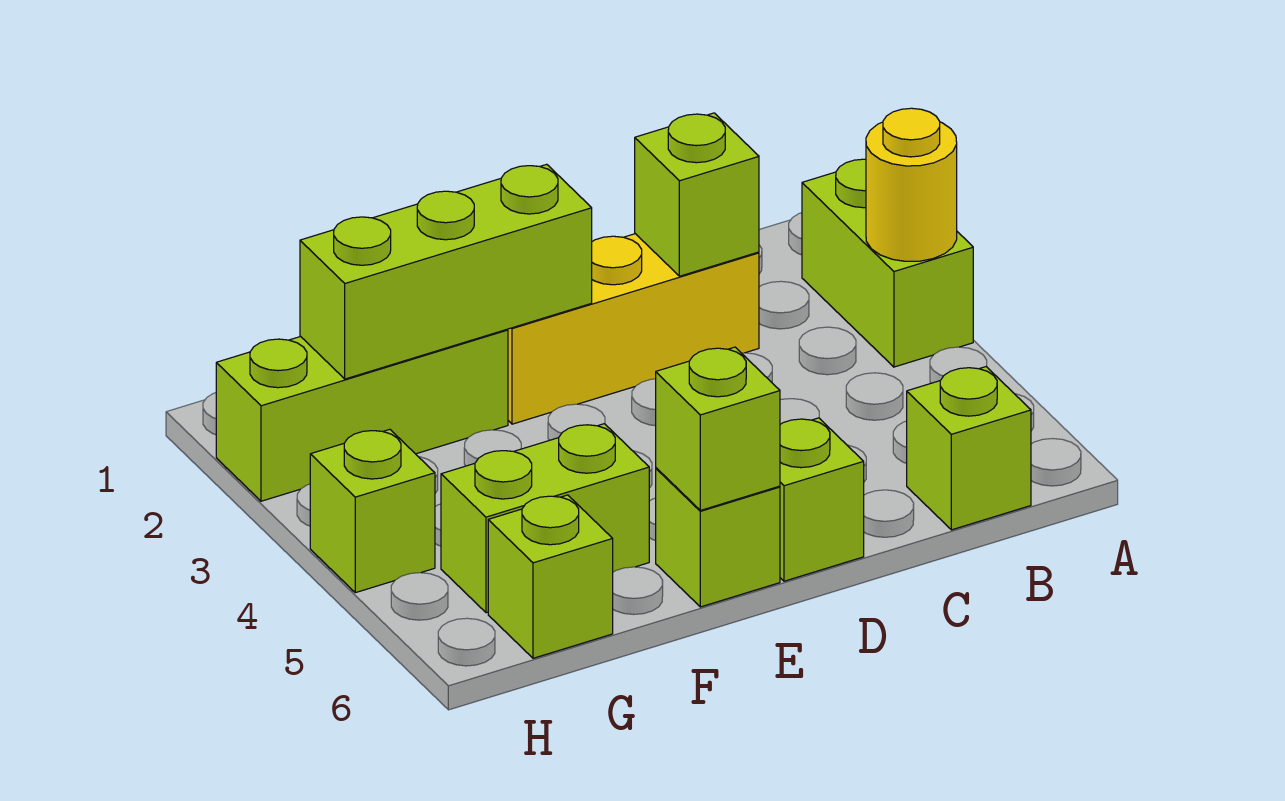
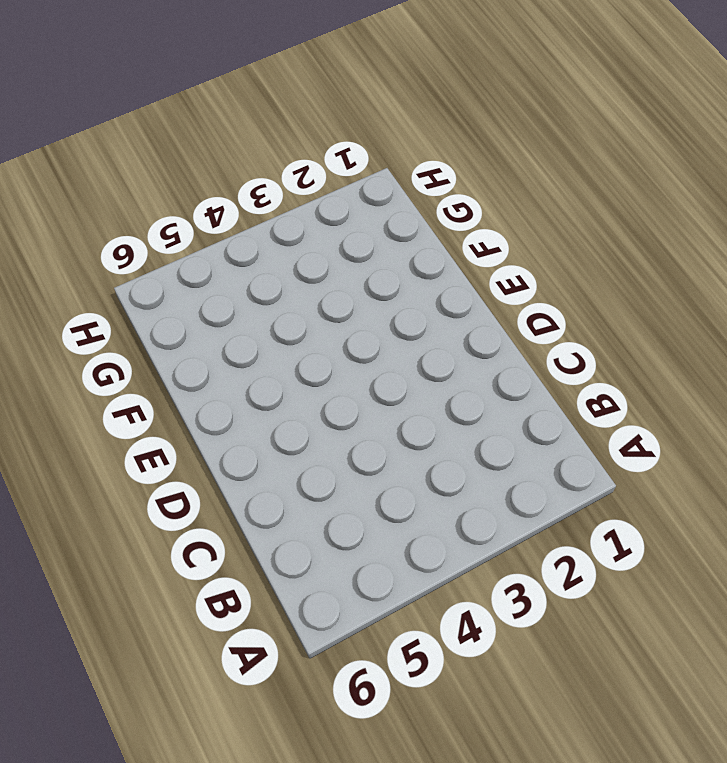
none -> lime brick A2:A3 level 1
none -> lime brick B6 level 1
none -> yellow brick C2:E2 level 1

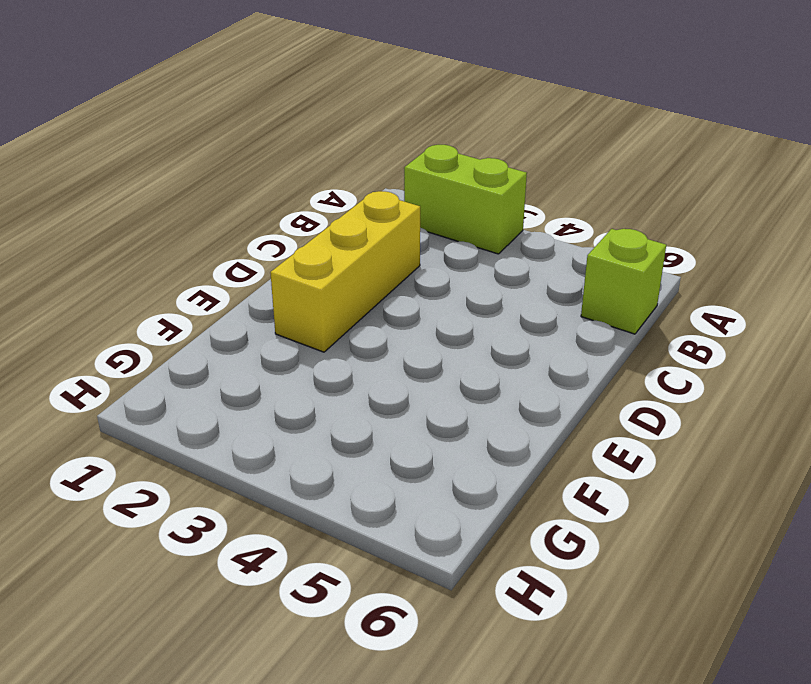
none -> lime brick D6 level 1
none -> lime brick E6 level 1
none -> lime brick F2:H2 level 1

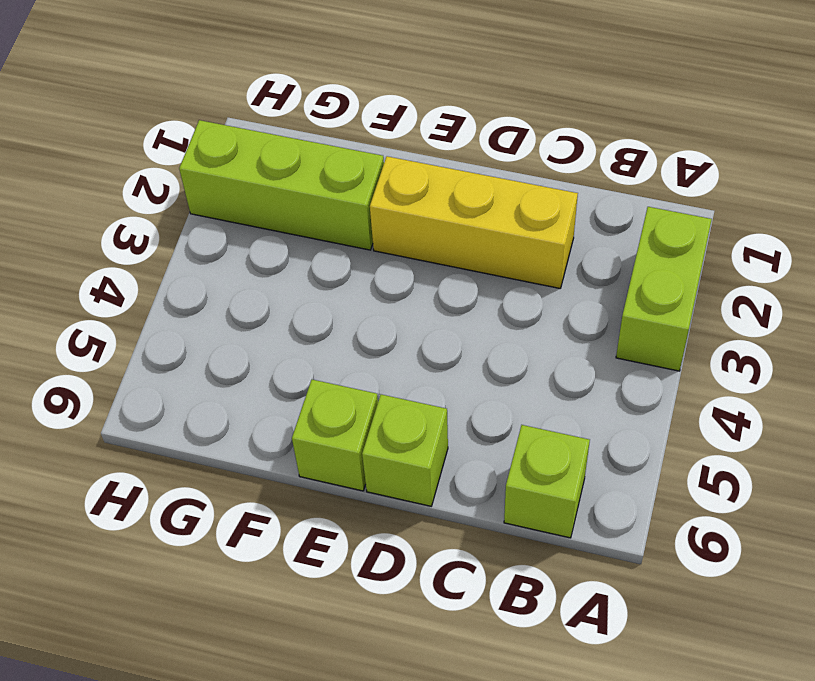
none -> lime brick F5:G5 level 1
none -> lime brick G6 level 1
none -> lime brick H4 level 1

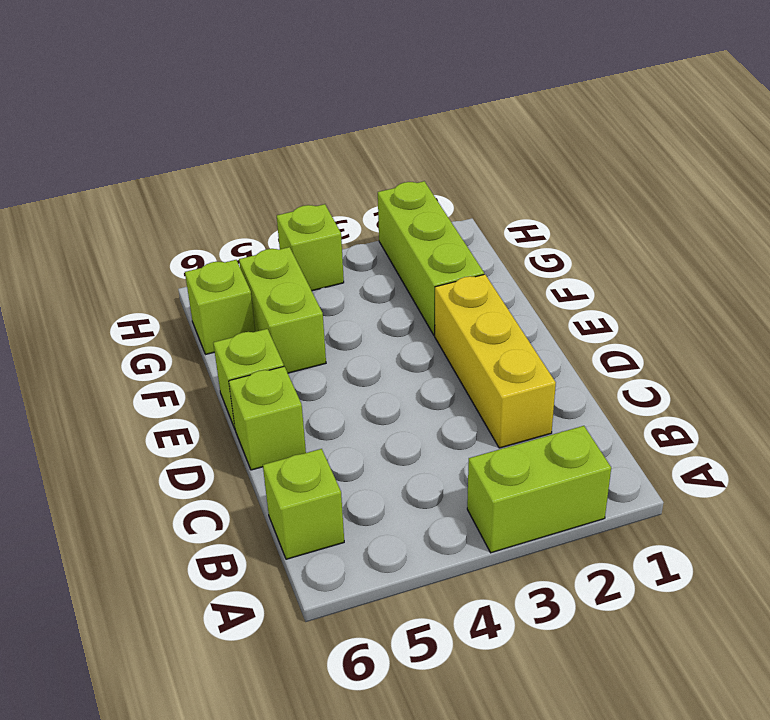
none -> yellow round brick A3 level 2
none -> lime brick C2 level 2
none -> lime brick E2:G2 level 2

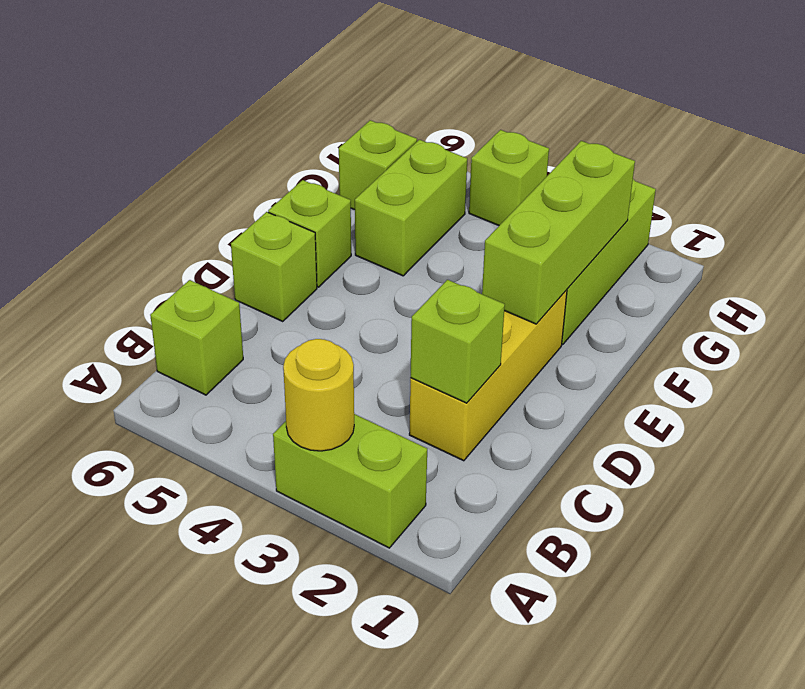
none -> lime brick E6 level 2

